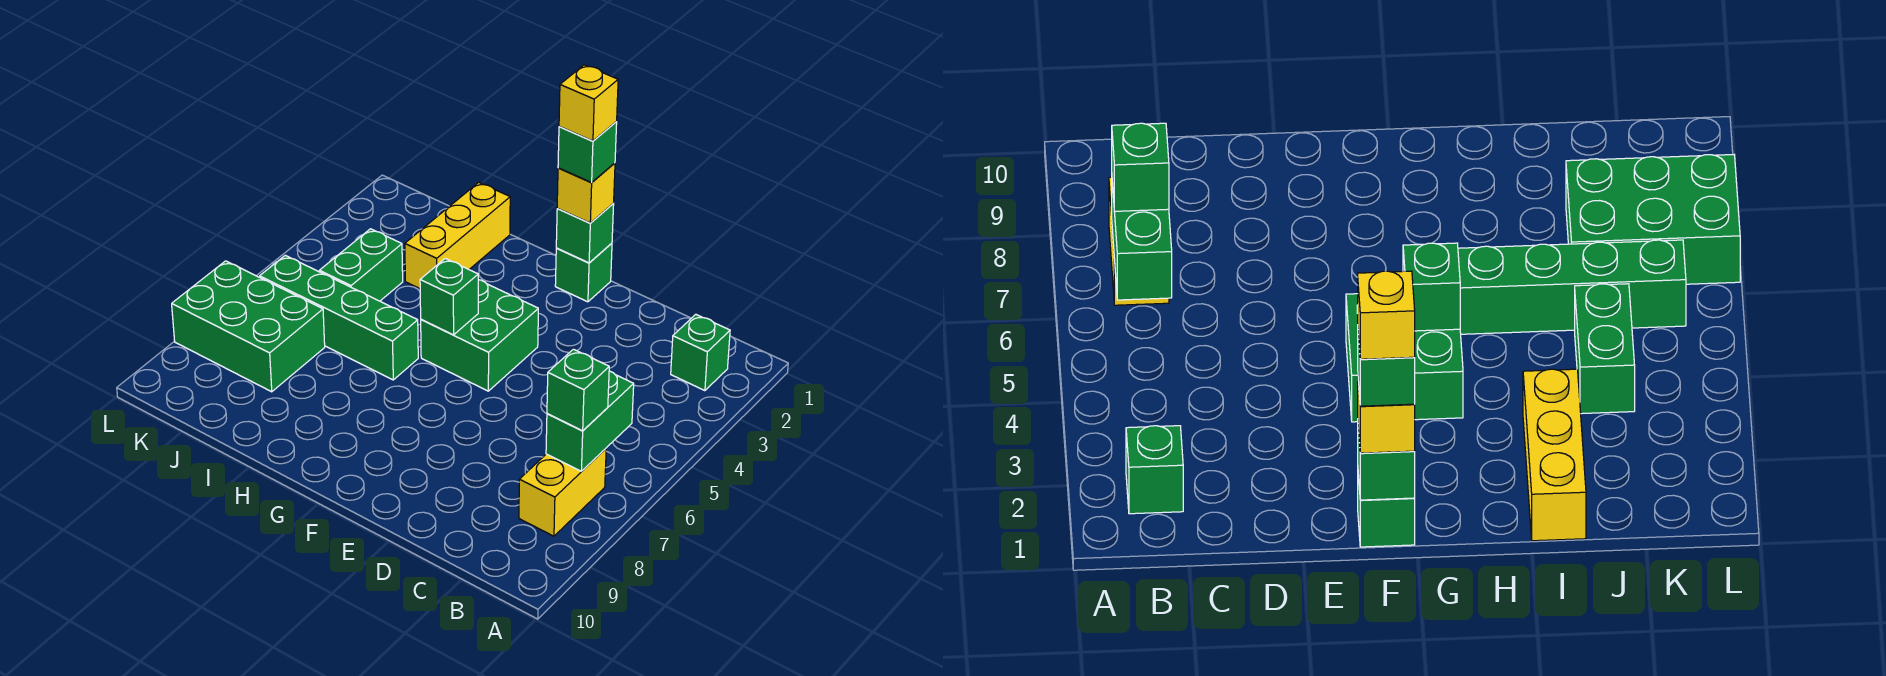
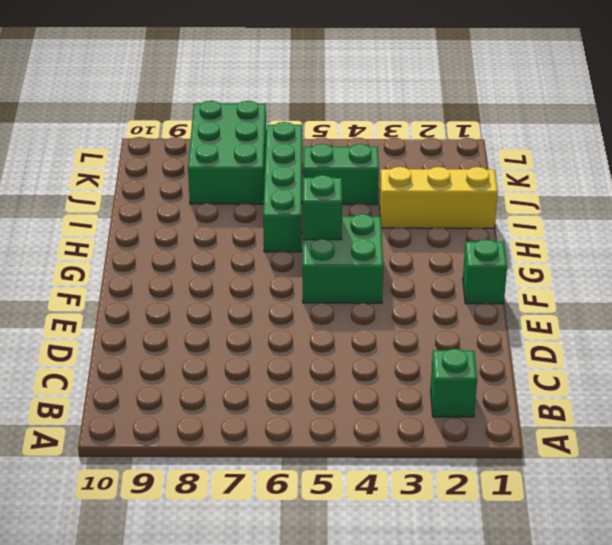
none -> yellow brick B7:B8 level 1
none -> green brick B6:B7 level 2
none -> green brick F1 level 2

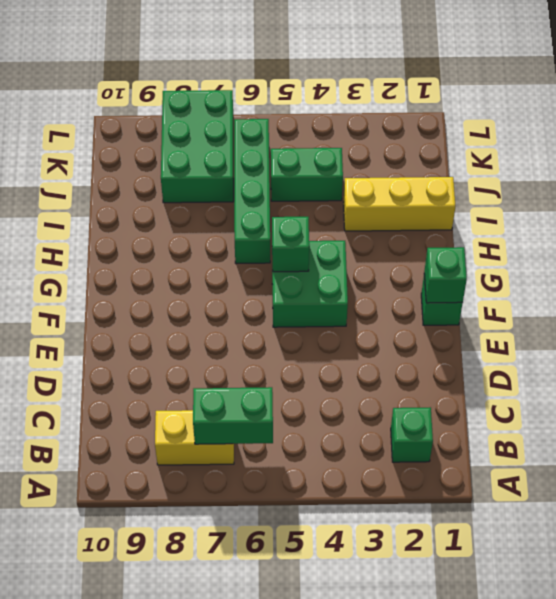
none -> green brick B7 level 3
none -> yellow brick F1 level 3
none -> green brick F1 level 4

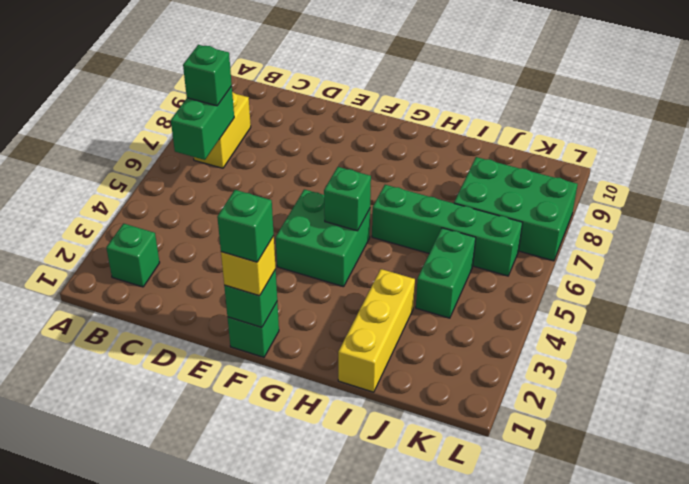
none -> yellow brick F1 level 5

